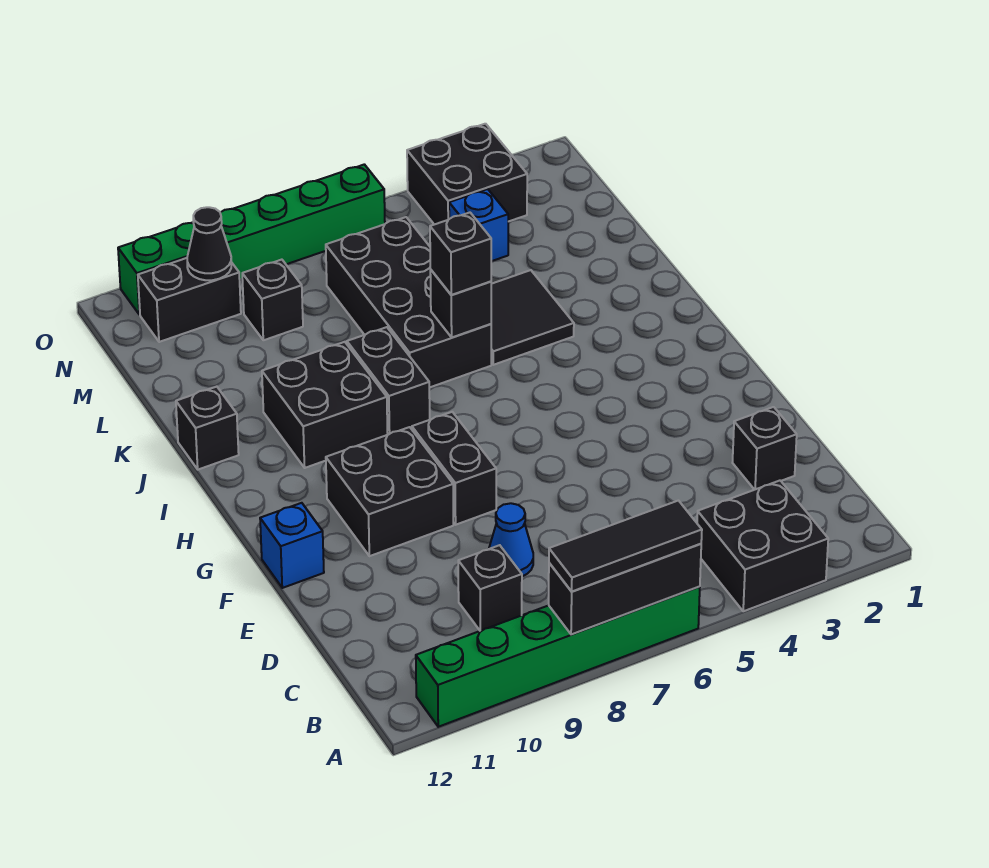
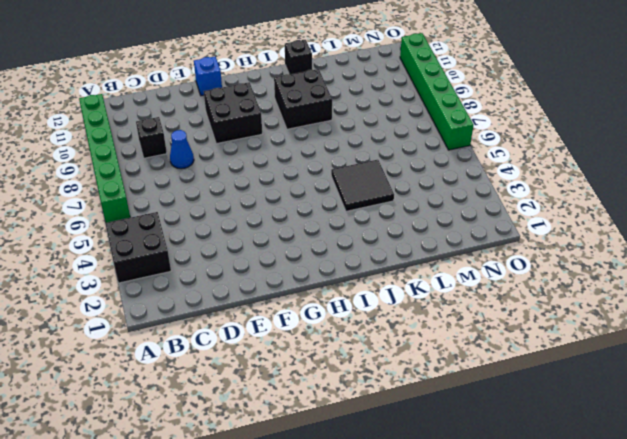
none -> black brick D2 level 1
none -> black brick F8:G8 level 1
none -> black brick I8:J8 level 1

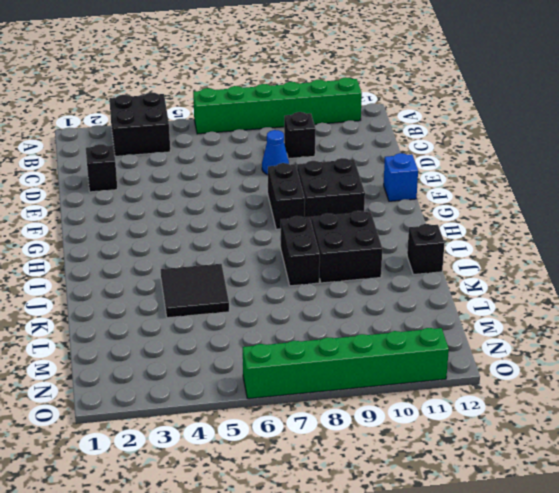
none -> black brick J6:M7 level 1
none -> blue brick M4 level 1
none -> black brick M9 level 1

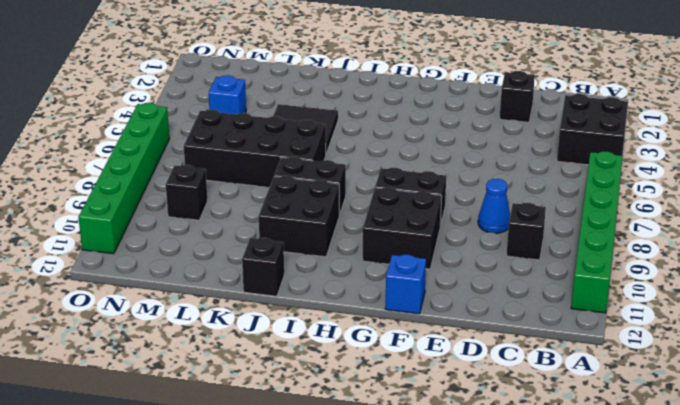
none -> black brick N3:O4 level 1
none -> black brick N10:N11 level 1
none -> black brick A6:A8 level 2

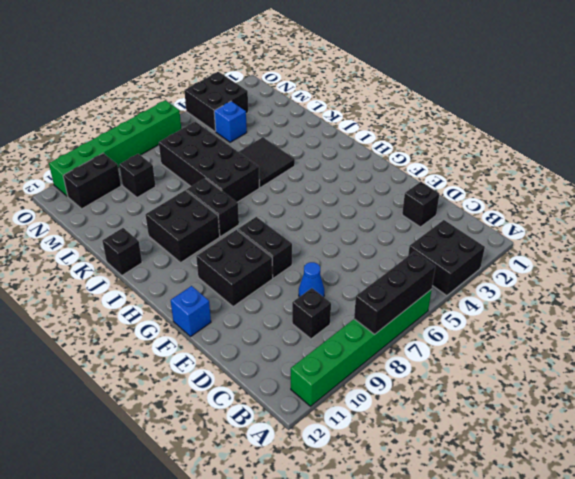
none -> black brick J6 level 2
none -> black cone N10 level 2
none -> black tile A6:A8 level 3

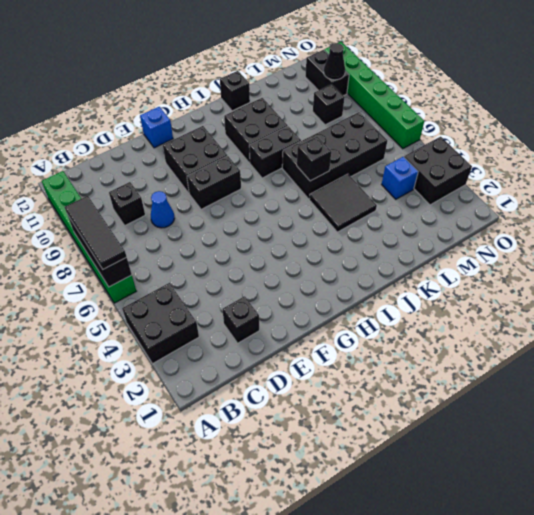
none -> black brick J6 level 3

